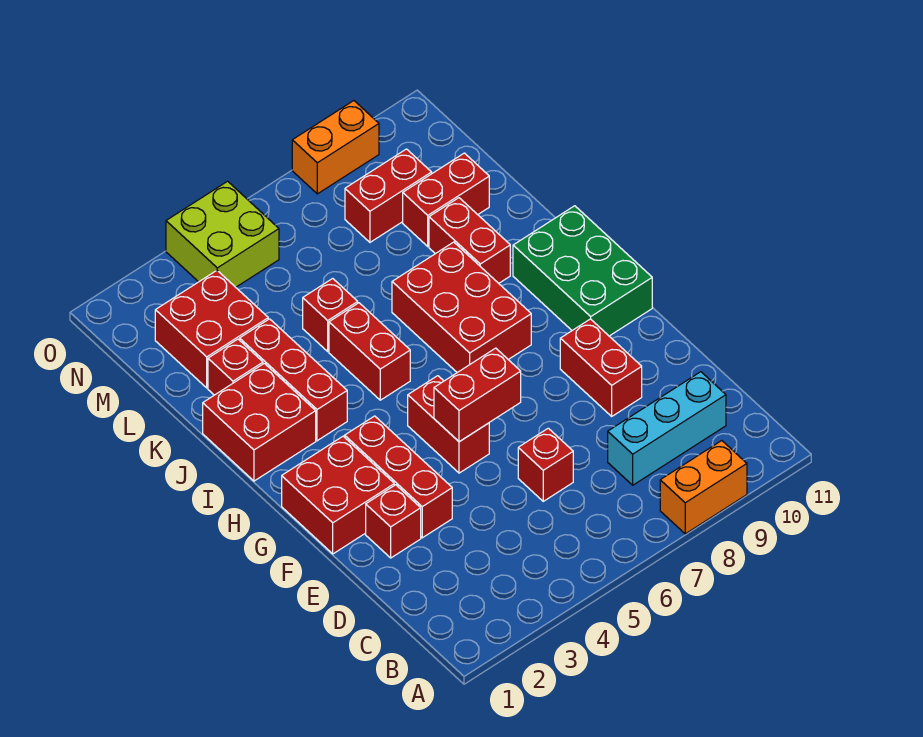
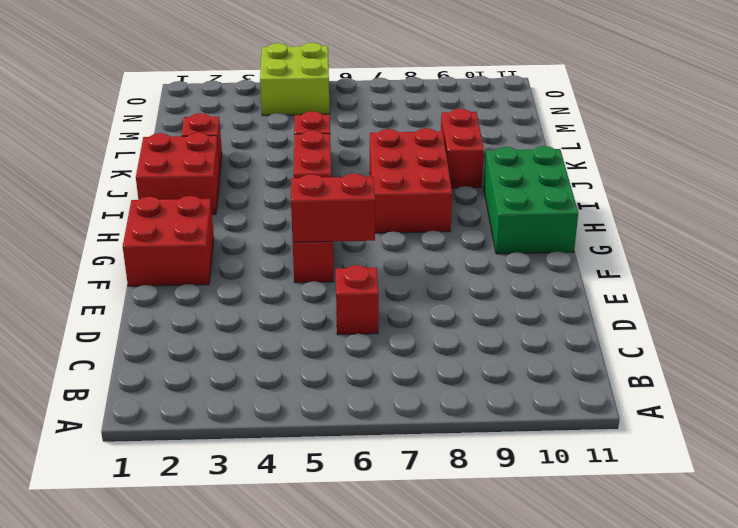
none -> orange brick A8:A9 level 1
none -> cyan brick C8:C10 level 1
none -> red brick E2 level 1

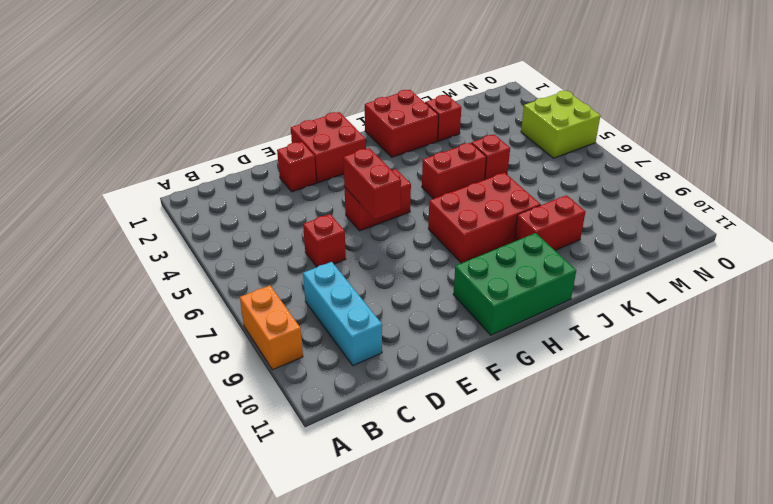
none -> red brick E3:G3 level 1
none -> red brick E9:F9 level 1
none -> red brick I3:K3 level 1

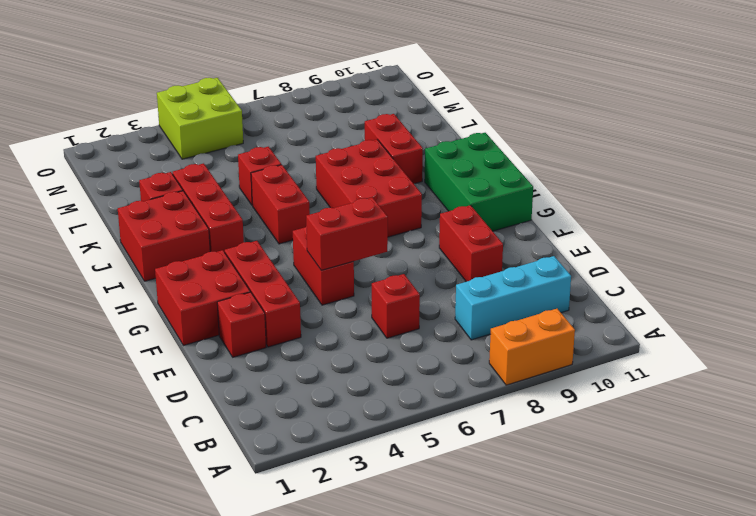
none -> red brick L2:M3 level 1
none -> red brick L9:L10 level 1
none -> red brick M8:M9 level 1

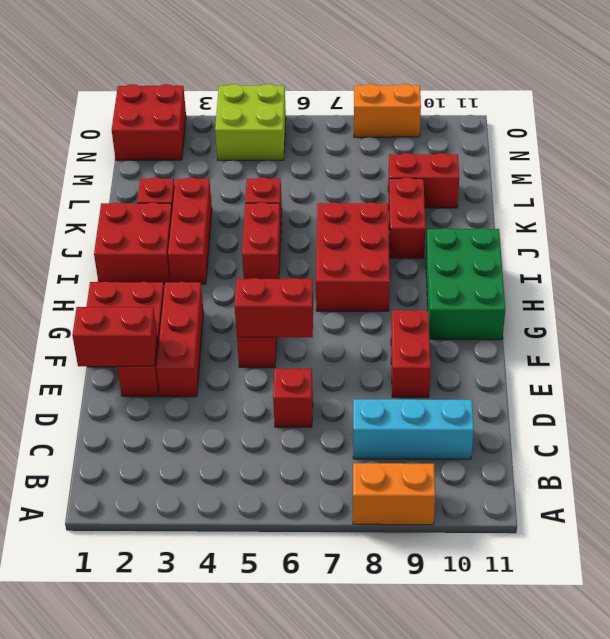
red brick E1:E2 level 2 -> red brick M8:M9 level 1
red brick N1:O2 level 1 -> red brick L2:M3 level 1

